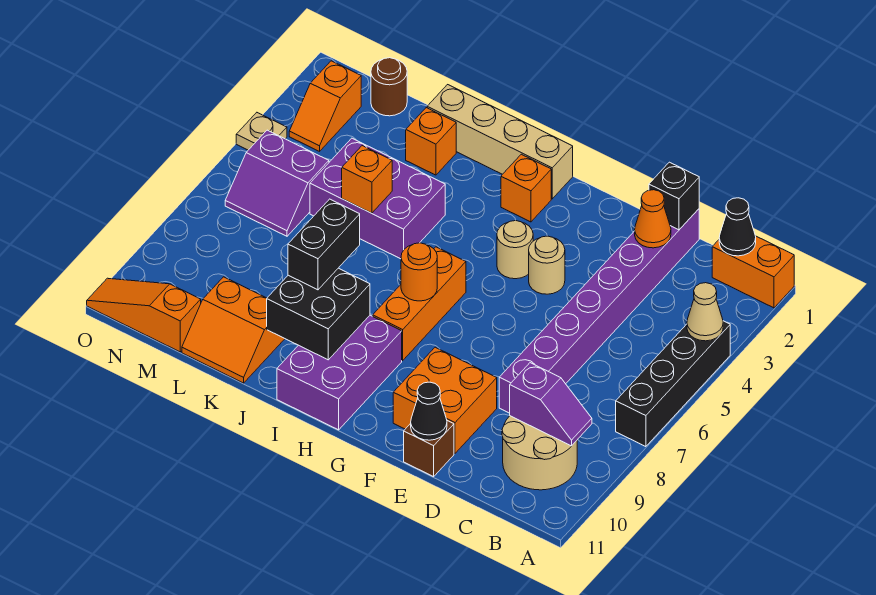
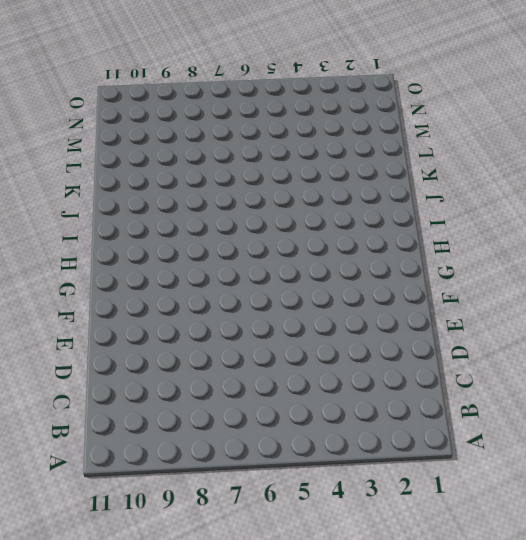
none -> orange brick A1:B1 level 1
none -> black brick A4:A7 level 1
none -> tan round brick B9:C10 level 1
none -> purple brick D1:D8 level 1

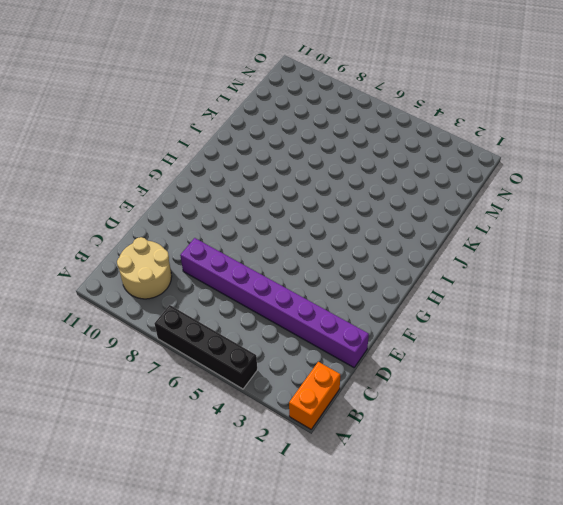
none -> orange brick E9:F10 level 1
none -> brown brick E11 level 1
none -> tan round brick F4 level 1
none -> tan round brick G4 level 1

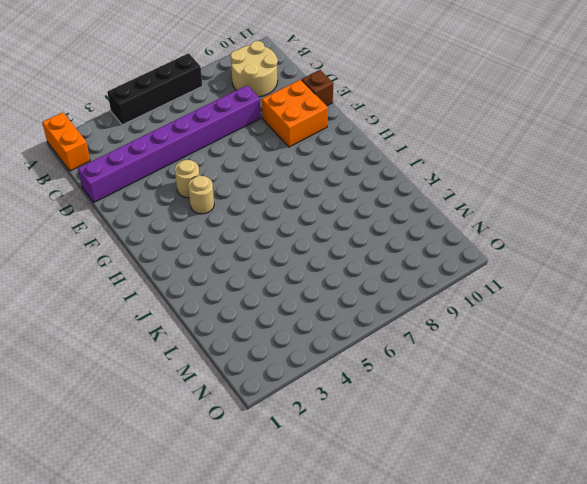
none -> tan brick H1:K1 level 1
none -> orange brick H2 level 1
none -> orange brick H6:H8 level 1
none -> purple brick H9:I11 level 1

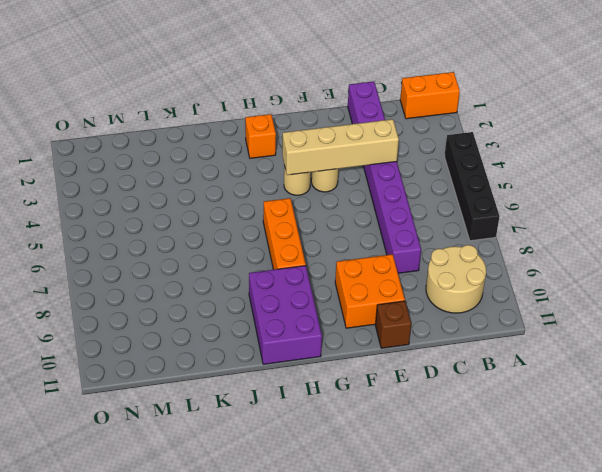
tan brick D4:G4 level 2 -> tan brick H1:K1 level 1
none -> purple brick J4:L5 level 1
none -> orange brick K2 level 1
none -> orange slope K10:L11 level 1 top 10
none -> brown round brick M1 level 1

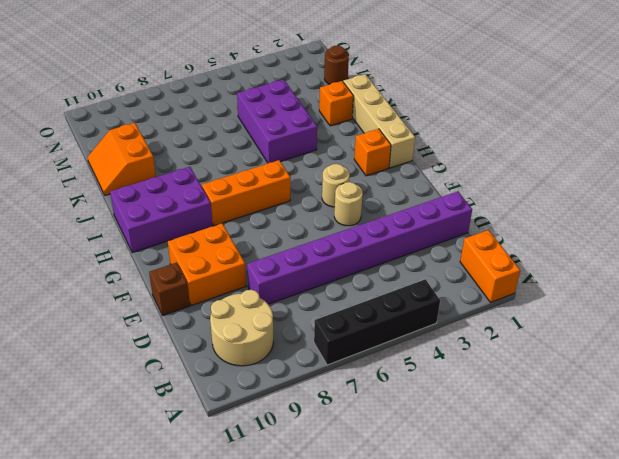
none -> purple slope M5:N6 level 1 top 5
none -> orange slope M11:O11 level 1 top M
none -> orange slope N2:N3 level 1 top 2
none -> tan plate O4 level 1

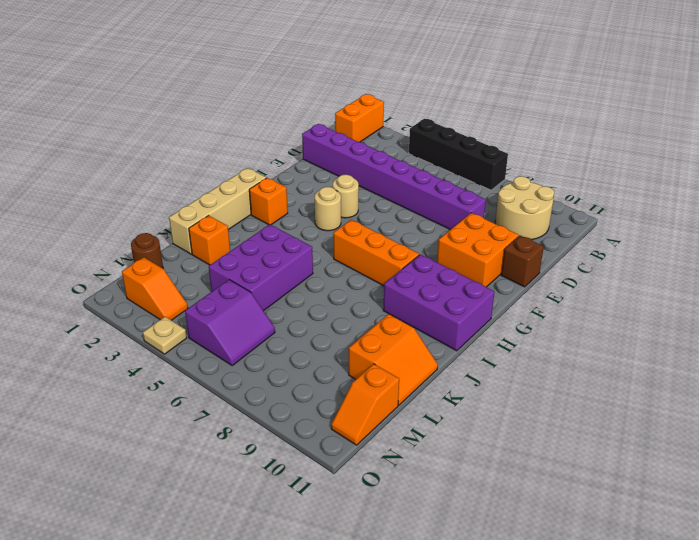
orange slope M11:N11 level 1 top M -> orange slope M11:O11 level 1 top M
none -> tan cone A4 level 2
none -> black cone B1 level 2
none -> purple slope B9:C9 level 2 top C
none -> black brick D1 level 2

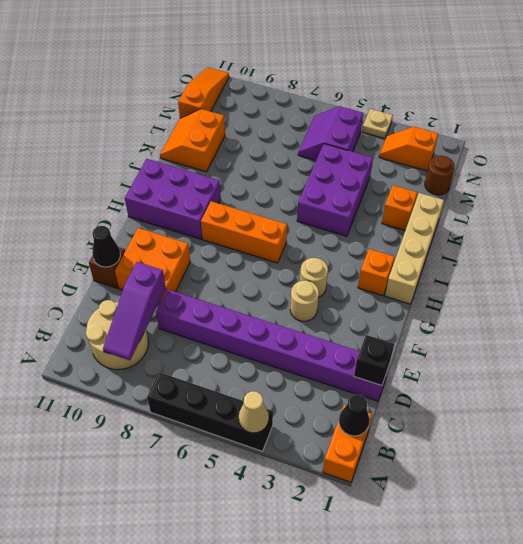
purple slope B9:D9 level 2 top D -> purple slope B9:C9 level 2 top C
none -> orange cone D2 level 2
none -> orange round brick H7 level 2
none -> black brick I9:J10 level 2
none -> orange brick K5 level 2

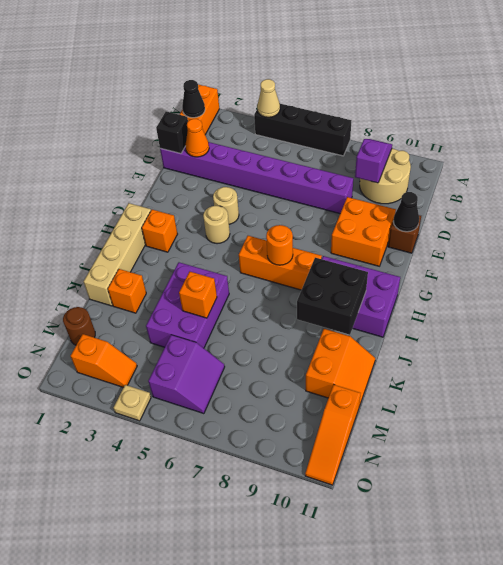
none -> black brick J8:J9 level 3

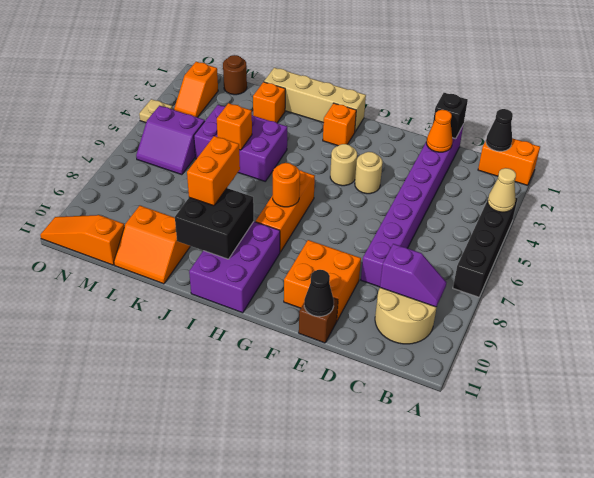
orange brick J8:J9 level 3 -> black brick J8:J9 level 3

